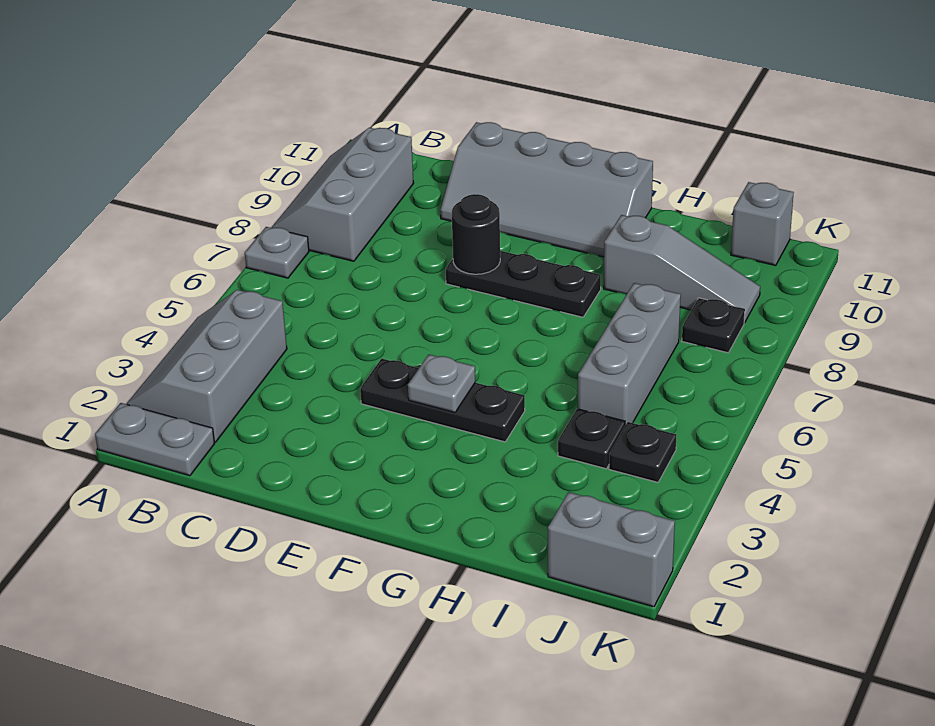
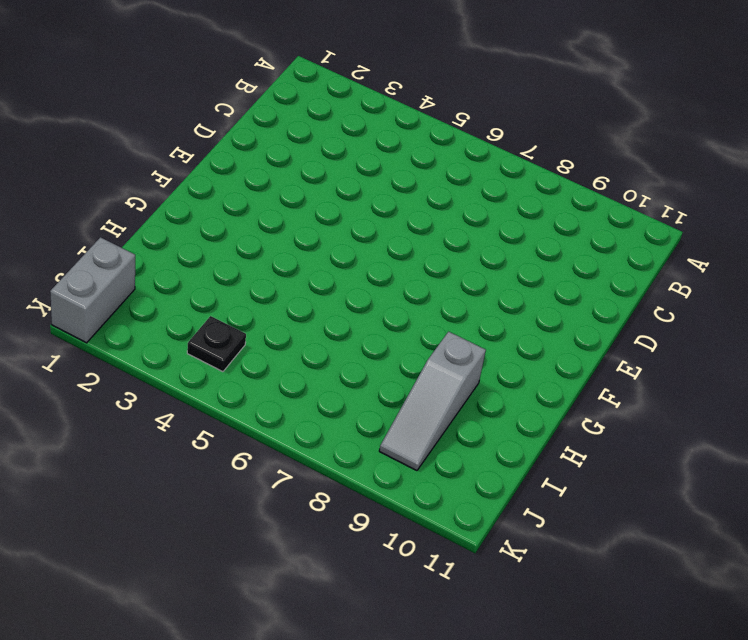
none -> grey plate A1:B1 level 1
none -> grey slope A2:B4 level 1 top B
none -> grey plate A7 level 1

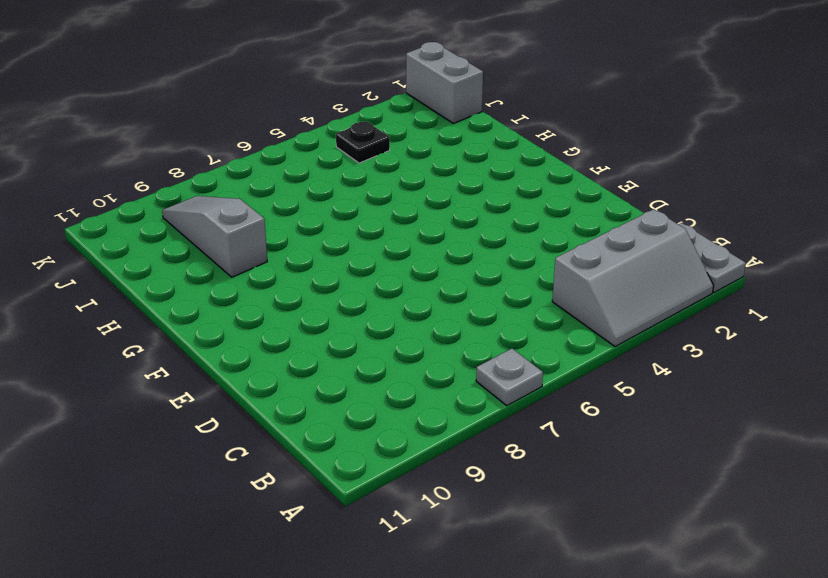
none -> grey slope A8:B10 level 1 top B
none -> grey slope D10:G11 level 1 top 11
none -> black plate E4:G4 level 1

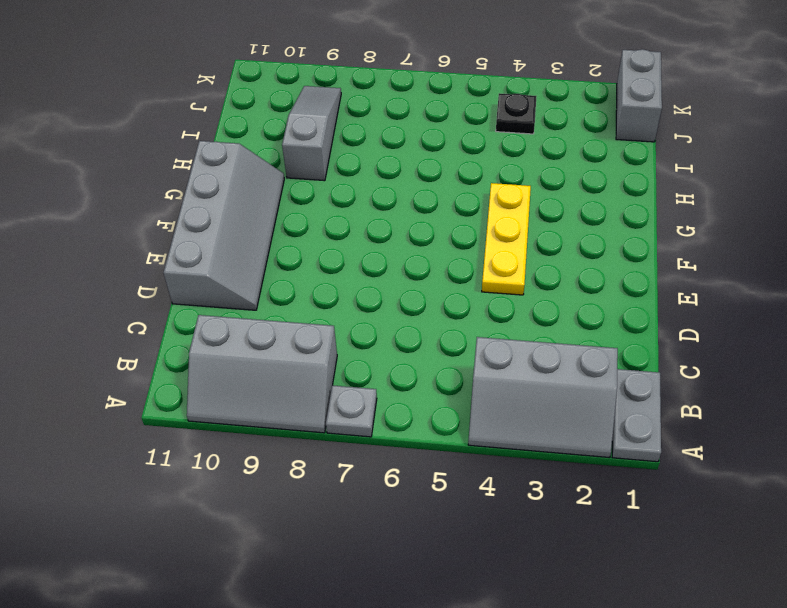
yellow plate E4:G4 level 1 -> black plate E4:G4 level 1
none -> black plate E8:G8 level 1
none -> black plate I4 level 1
none -> grey brick I5:I7 level 1

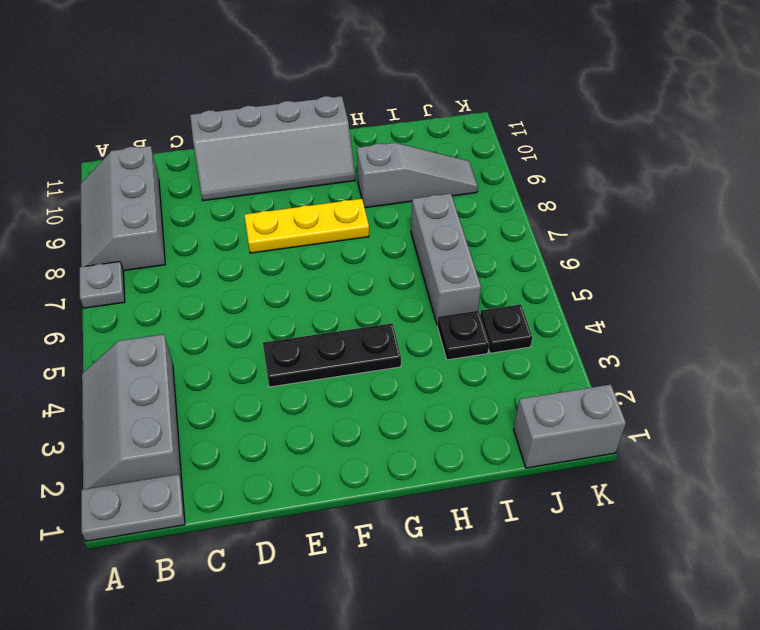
yellow plate E8:G8 level 1 -> black plate E8:G8 level 1
none -> black plate J8 level 1
none -> grey brick J11 level 1
none -> black round brick E8 level 2

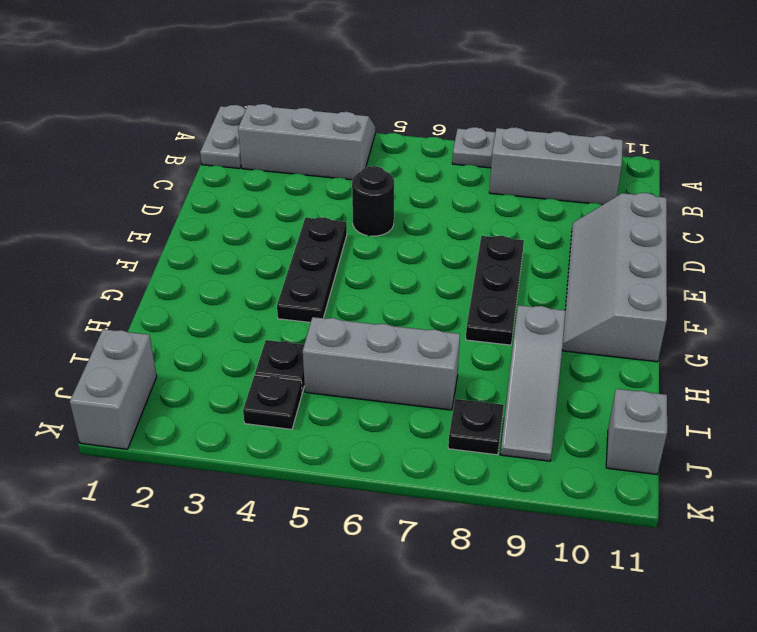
black round brick D5 level 1 -> black round brick E8 level 2
none -> grey plate F4 level 2

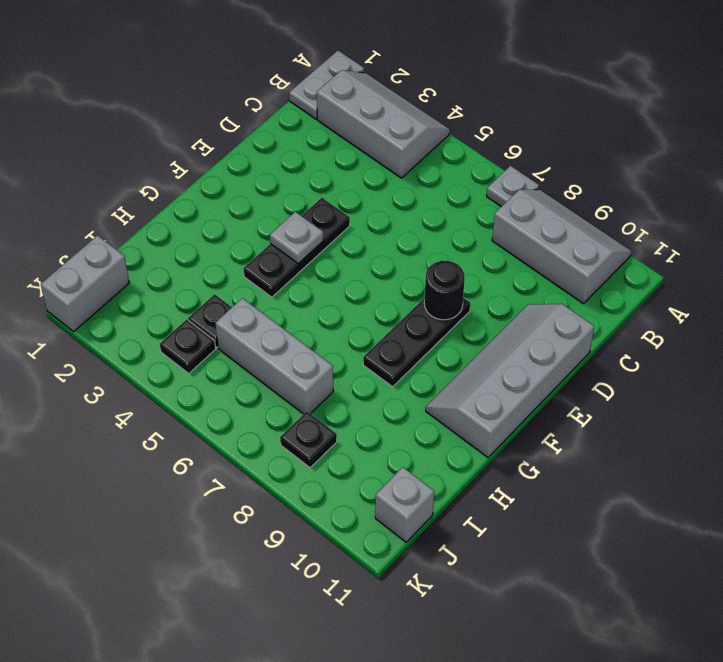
none -> grey slope H9:J9 level 1 top H

